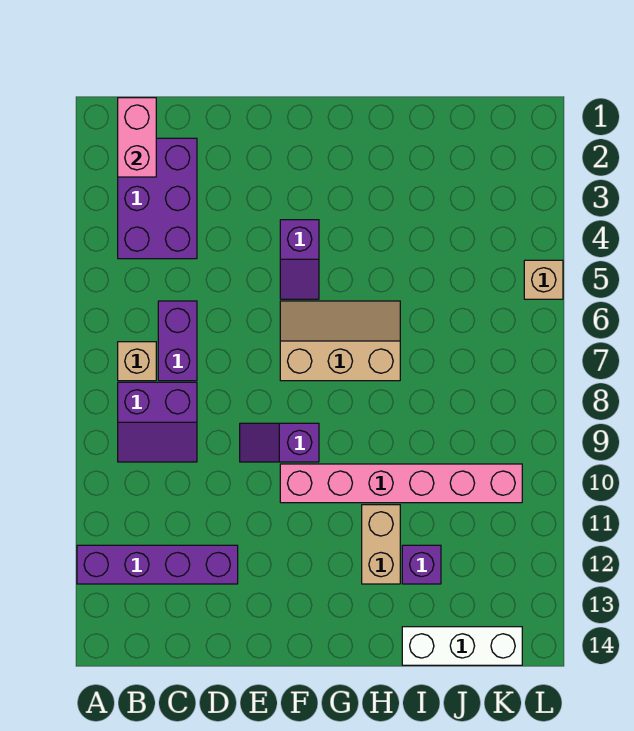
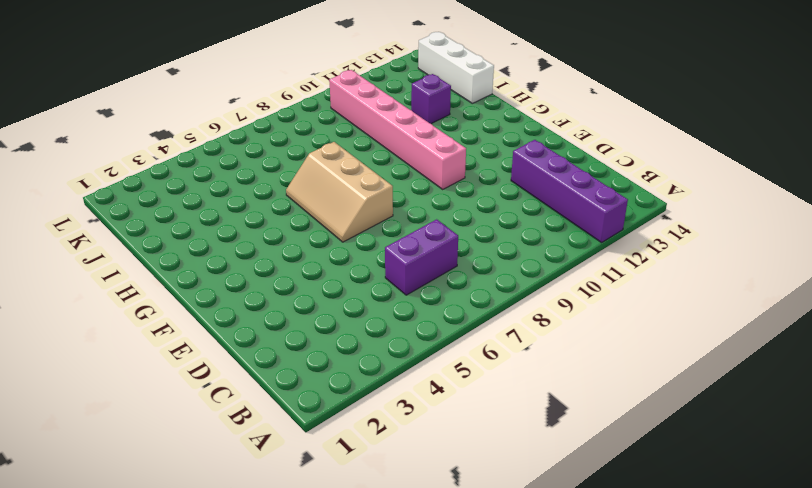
none -> purple brick B2:C4 level 1
none -> tan brick B7 level 1
none -> purple slope B8:C9 level 1 top 8

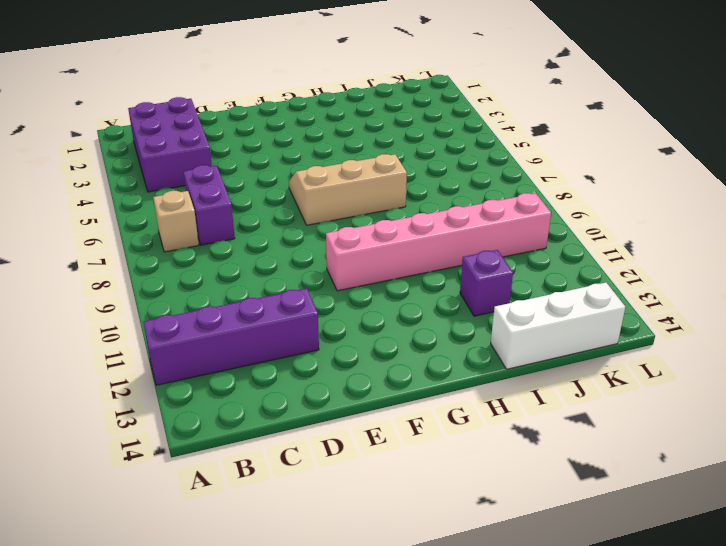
none -> purple slope B8:C9 level 1 top 8
none -> purple slope E9:F9 level 1 top F
none -> purple slope F4:F5 level 1 top 4

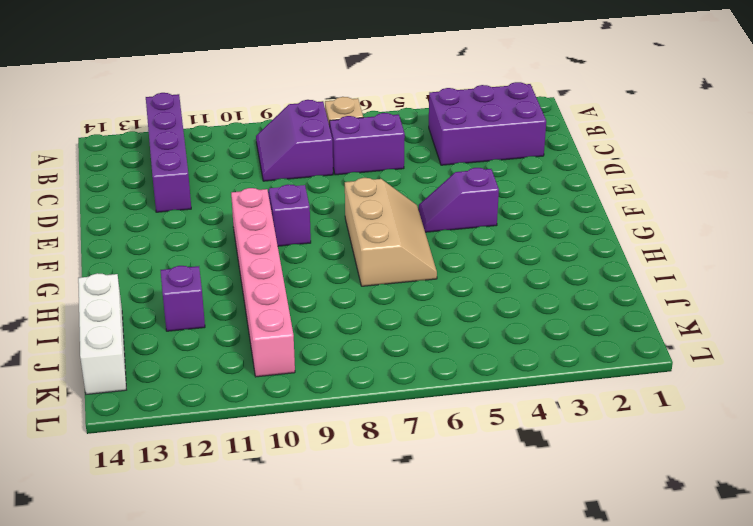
none -> tan brick H11:H12 level 1
none -> tan brick L5 level 1
none -> pink brick B1:B2 level 2

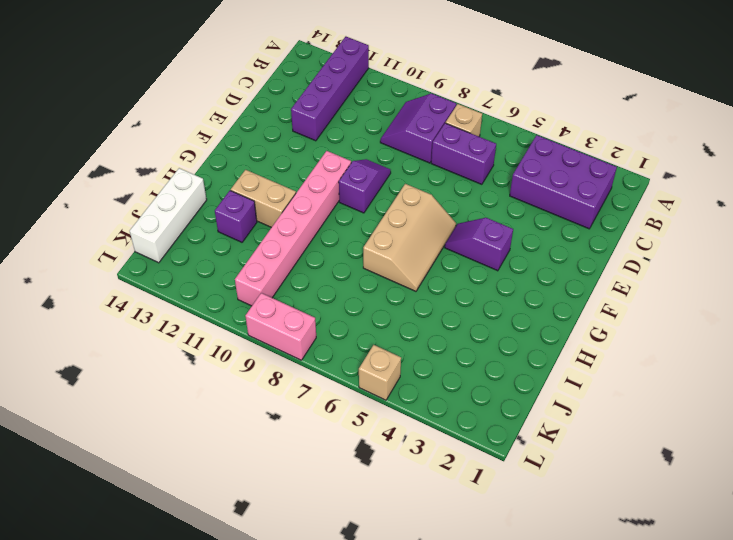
pink brick L8:L9 level 1 -> pink brick B1:B2 level 2

